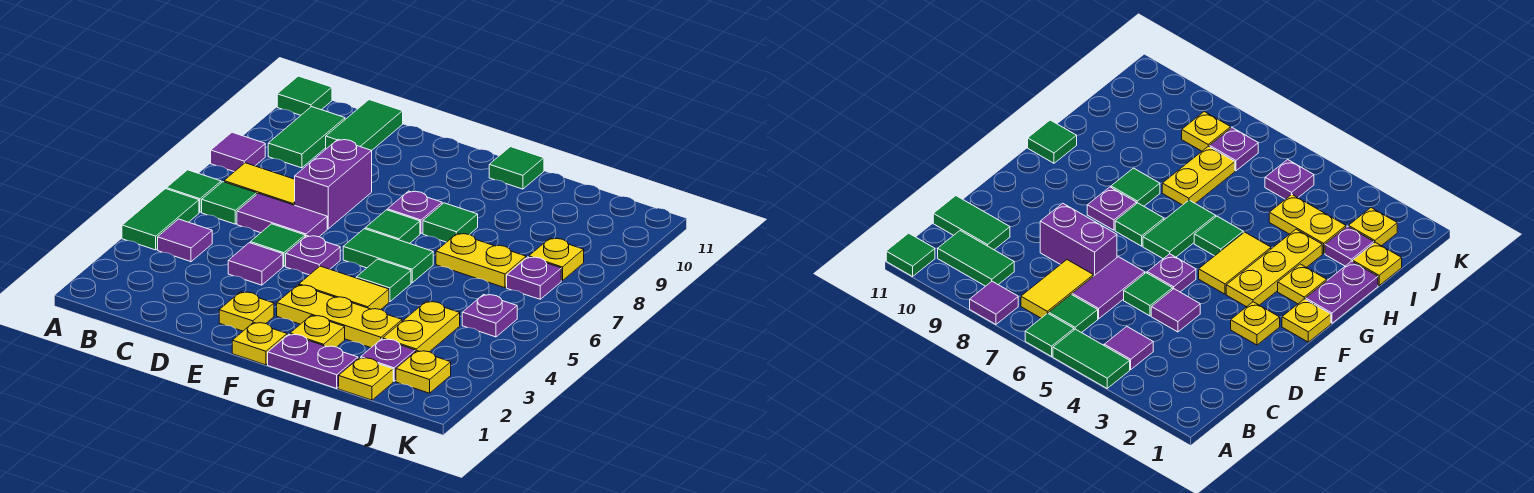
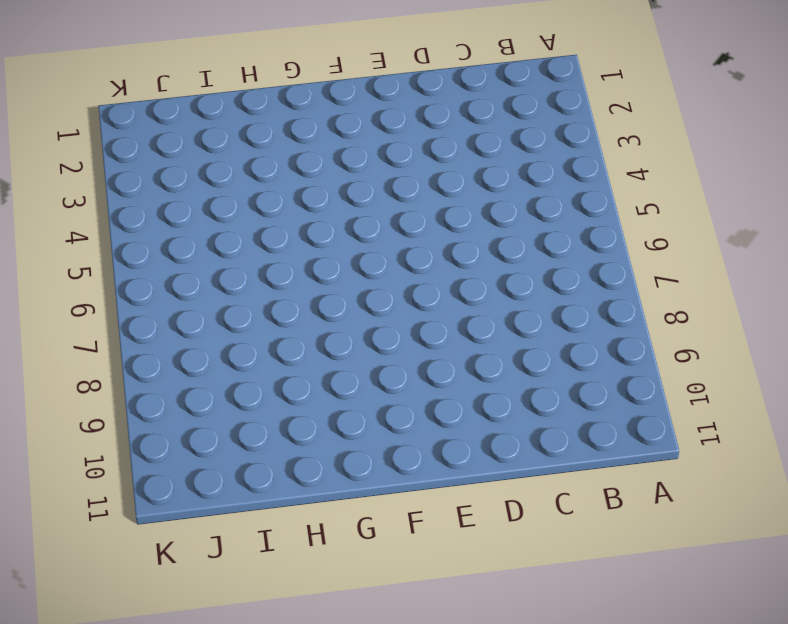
none -> green tile A4:A5 level 1
none -> green tile A6 level 1
none -> purple tile A8 level 1
none -> green tile A11 level 1

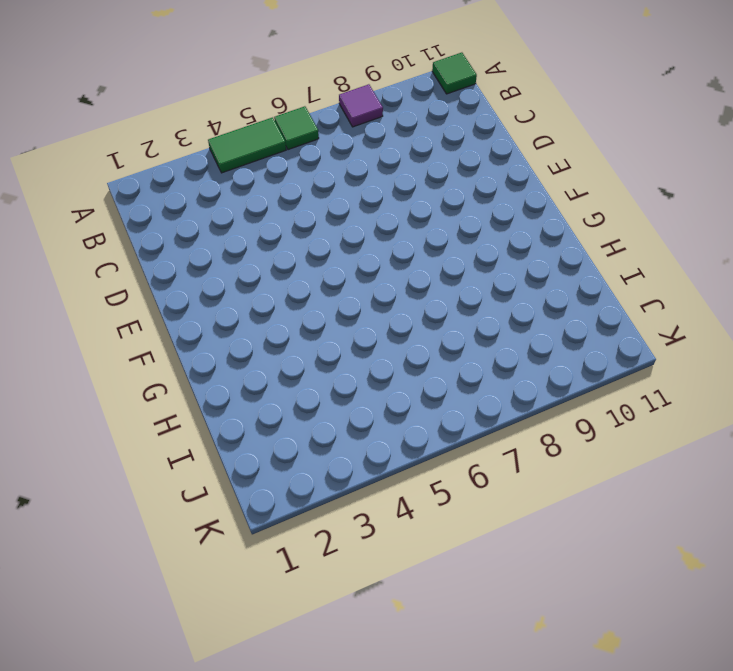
none -> purple tile B4 level 1
none -> green tile B6 level 1
none -> yellow tile B7:C7 level 1
none -> green tile B9:B10 level 1

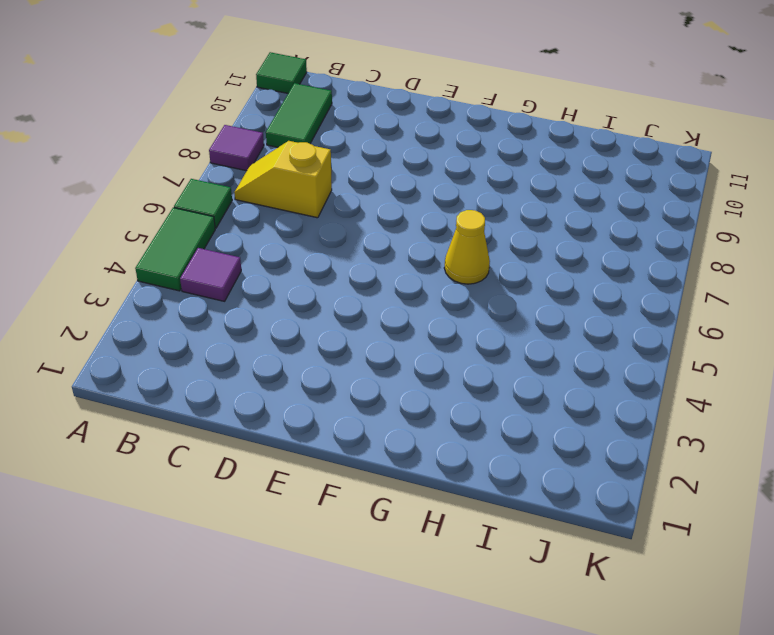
yellow slope B7:C7 level 1 top C -> yellow tile B7:C7 level 1
yellow cone G6 level 1 -> green tile F6:G6 level 1
none -> green tile B6 level 1
none -> purple tile C6:D6 level 1
none -> green tile C10:C11 level 1
none -> purple tile D4 level 1

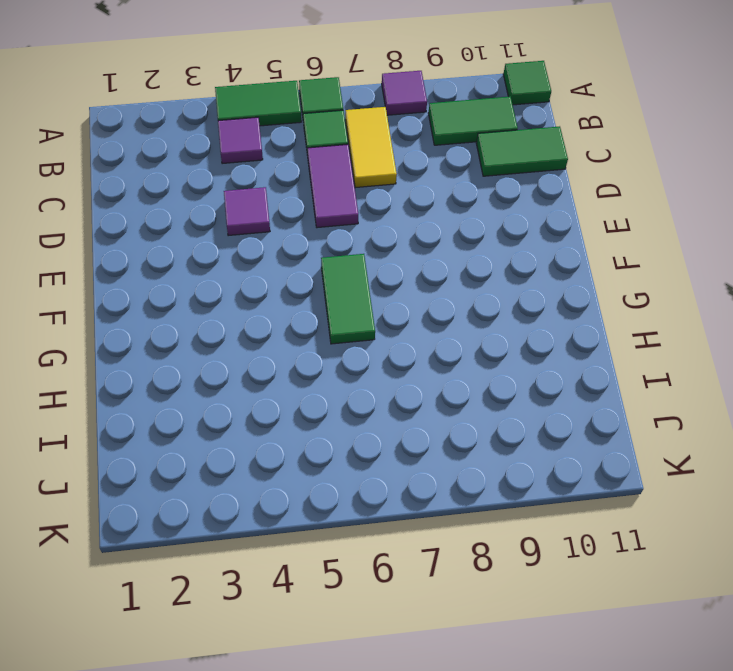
none -> green tile D5 level 1
none -> purple brick D7:D8 level 1
none -> yellow plate E2 level 1
none -> purple plate E5 level 1

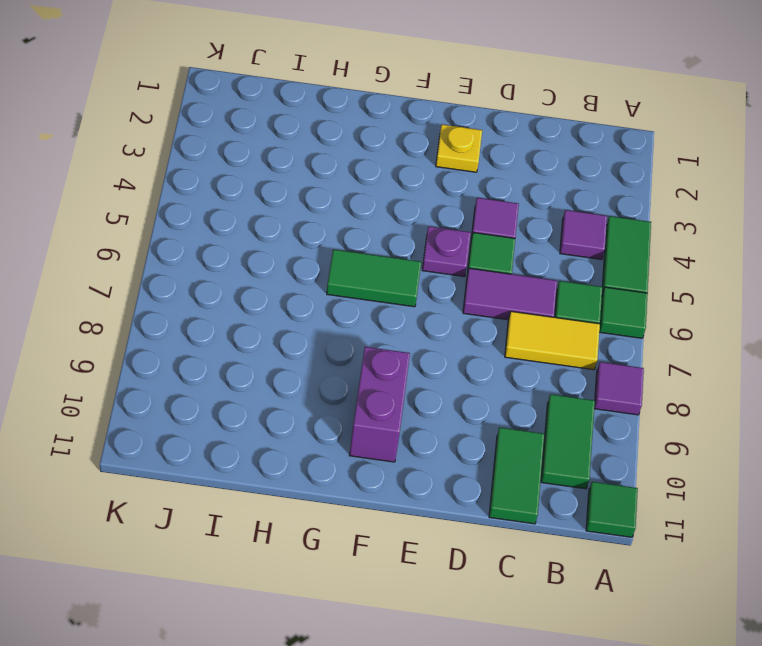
purple brick F9:F10 level 1 -> purple brick D7:D8 level 1
none -> yellow plate F1 level 1
none -> yellow plate F3:H3 level 1
none -> yellow tile F4:G4 level 1
none -> green tile F7 level 1

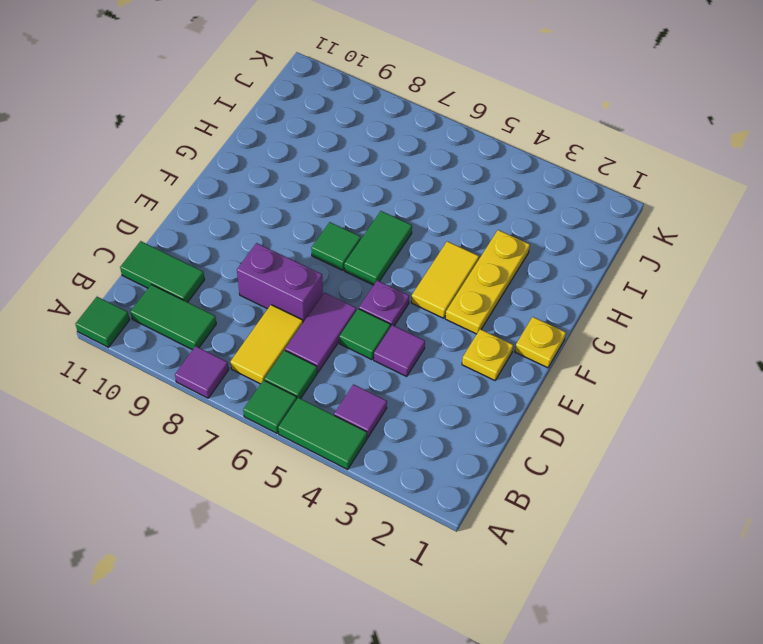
none -> purple plate F8 level 1
none -> purple plate G1:H1 level 1
none -> yellow plate G2 level 1
none -> green tile G5 level 1

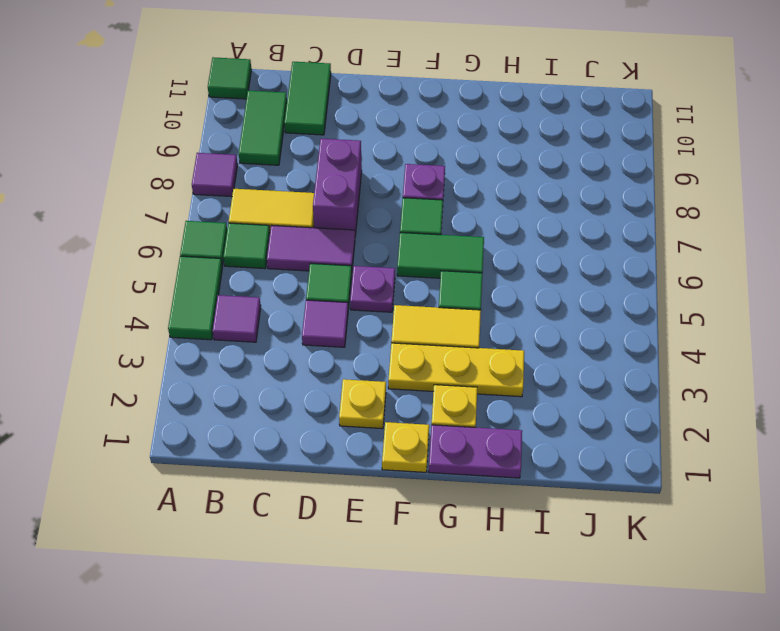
none -> green tile G8 level 1
none -> green tile G11 level 1
none -> yellow plate H7:I7 level 1
none -> yellow plate I1 level 1

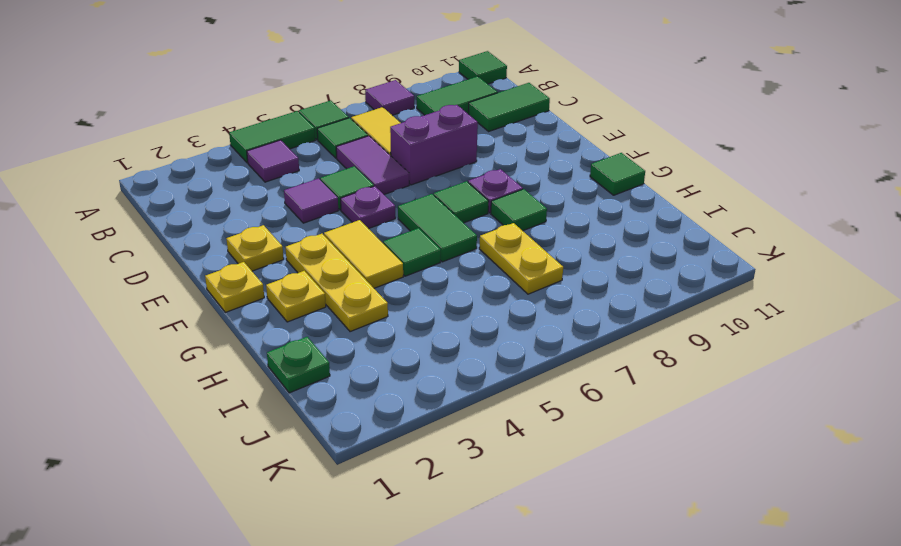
green plate I1 level 1 -> yellow plate I1 level 1
none -> purple plate G1:H1 level 1
none -> purple plate I2 level 1
none -> yellow plate I3:I4 level 1
none -> yellow plate J2 level 1

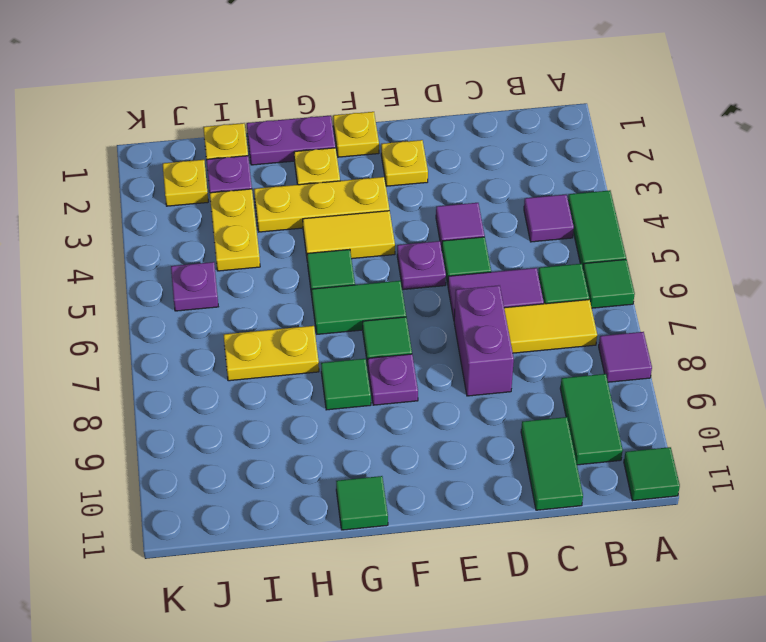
none -> purple plate J7 level 1
none -> yellow plate J8 level 1

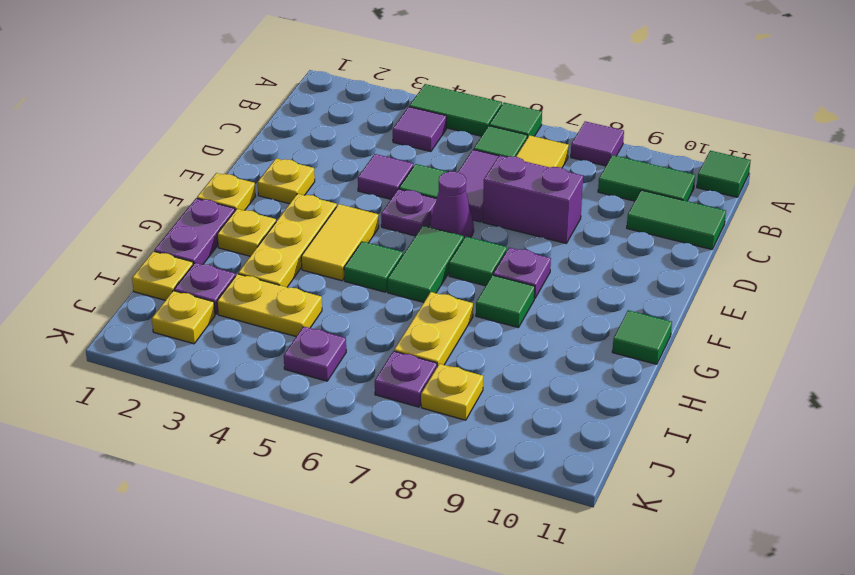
purple cone E6 level 1 -> none

